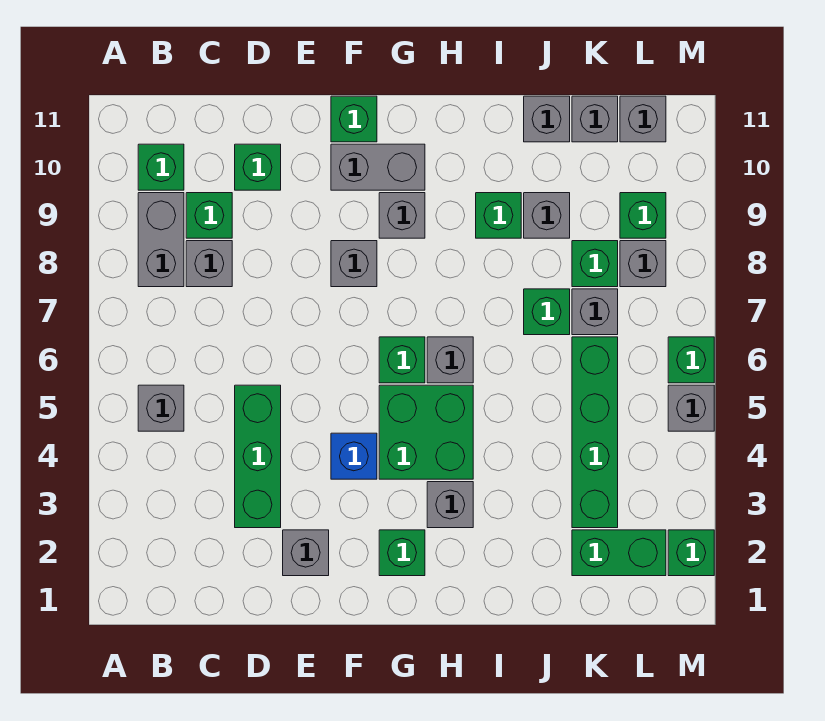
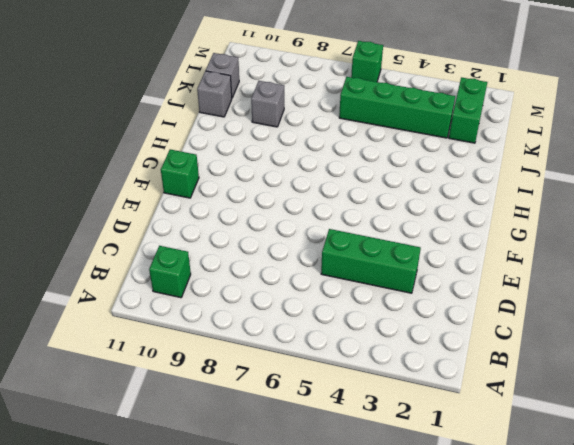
none -> grey brick B5 level 1
none -> grey brick B8:B9 level 1
none -> grey brick C8 level 1
none -> green brick C9 level 1

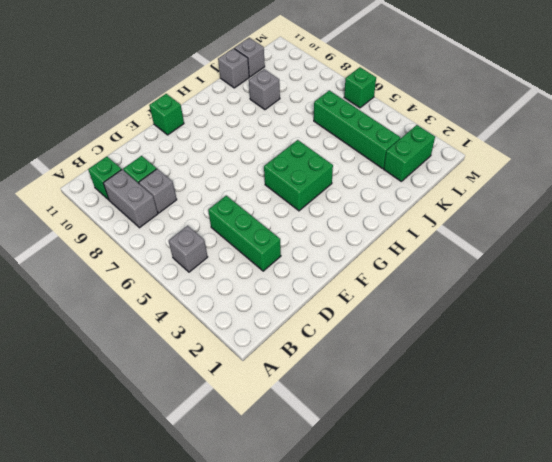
none -> green brick D10 level 1
none -> grey brick E2 level 1
none -> blue brick F4 level 1
none -> grey brick F8 level 1

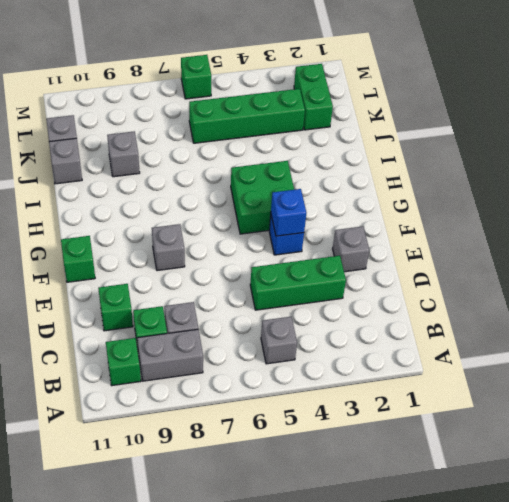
blue brick F4 level 2 -> none
none -> grey brick F10:G10 level 1
none -> green brick G2 level 1
none -> green brick G6 level 1
none -> grey brick G9 level 1

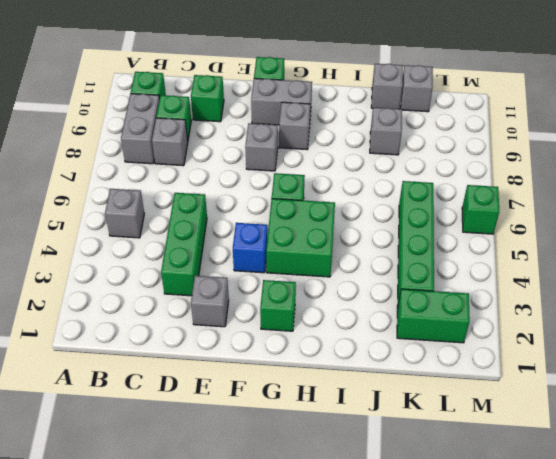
none -> grey brick H3 level 1
none -> grey brick H6 level 1
none -> green brick I9 level 1
none -> green brick J7 level 1

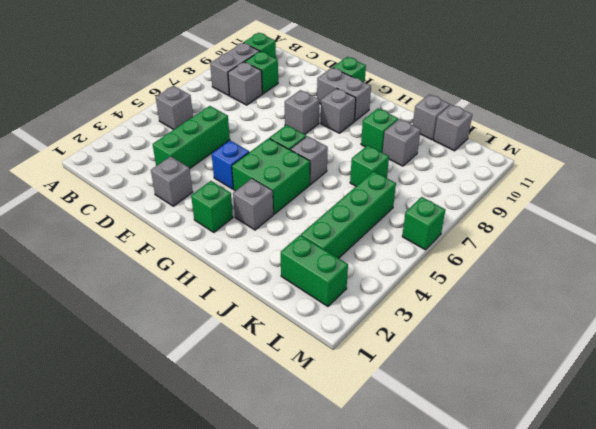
none -> green brick D10 level 1
none -> grey brick K7 level 1
none -> green brick K8 level 1
none -> grey brick L8 level 1

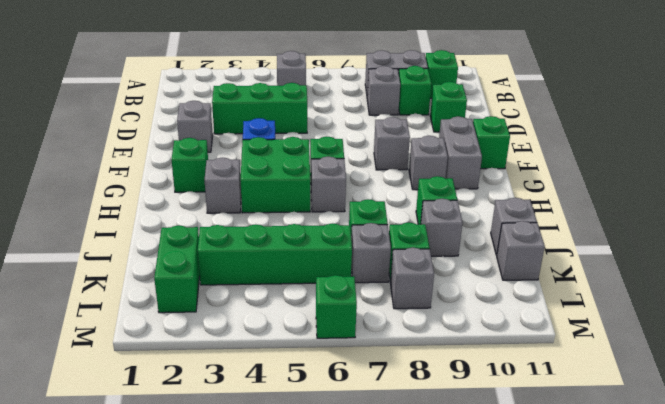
none -> green brick L9 level 1
none -> grey brick L11 level 1
none -> green brick M2 level 1
none -> grey brick M5 level 1

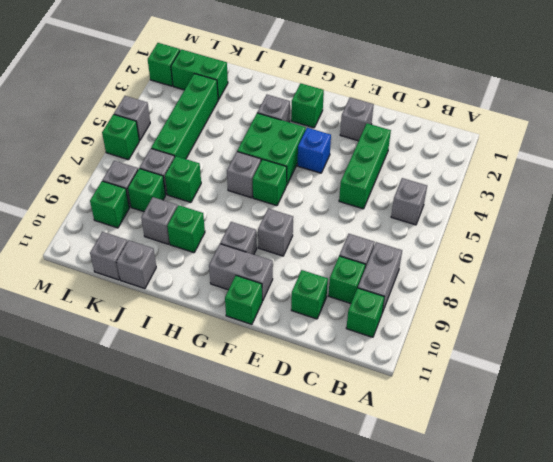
none -> grey brick L11 level 1

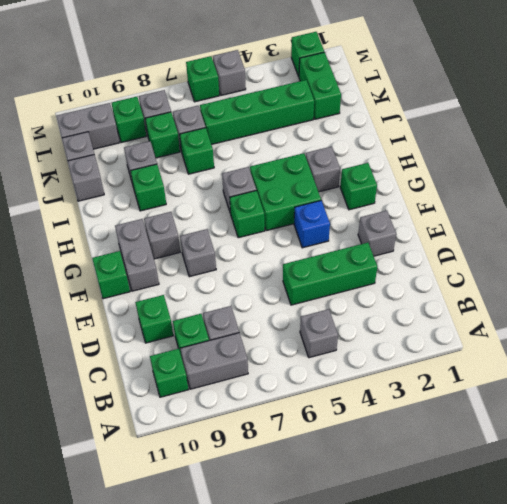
grey brick L10:L11 level 1 -> grey brick L11 level 1

